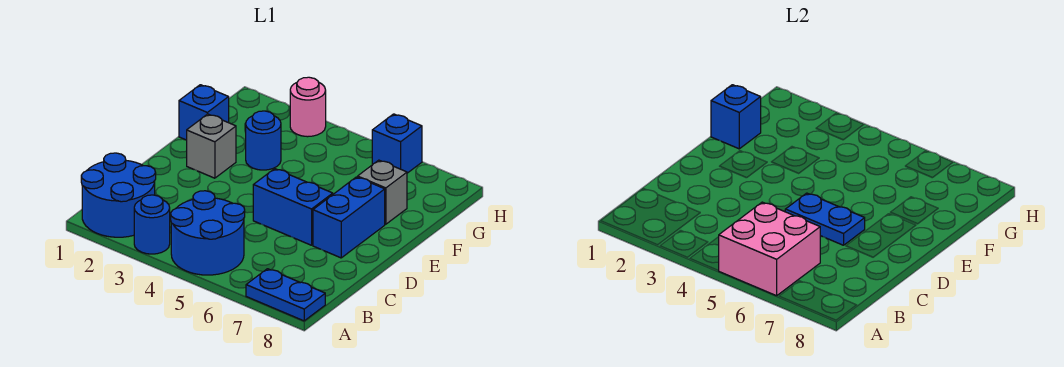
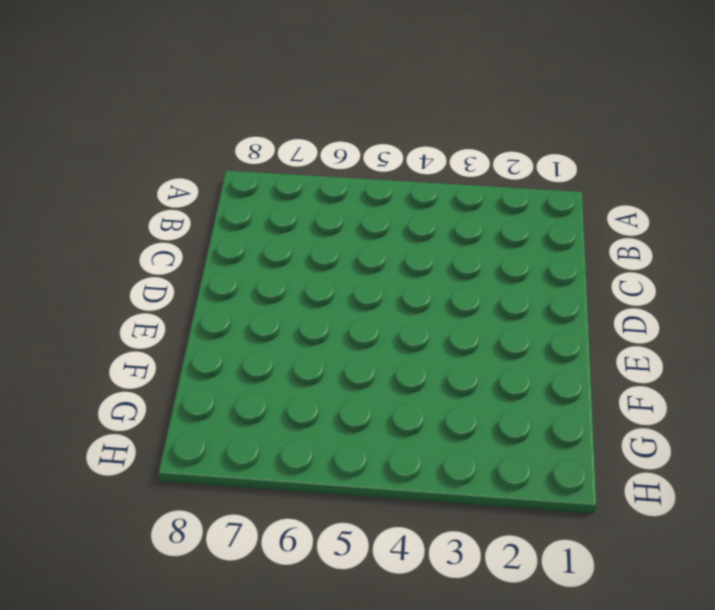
none -> blue round brick A1:B2 level 1
none -> blue round brick A3 level 1
none -> blue round brick A4:B5 level 1

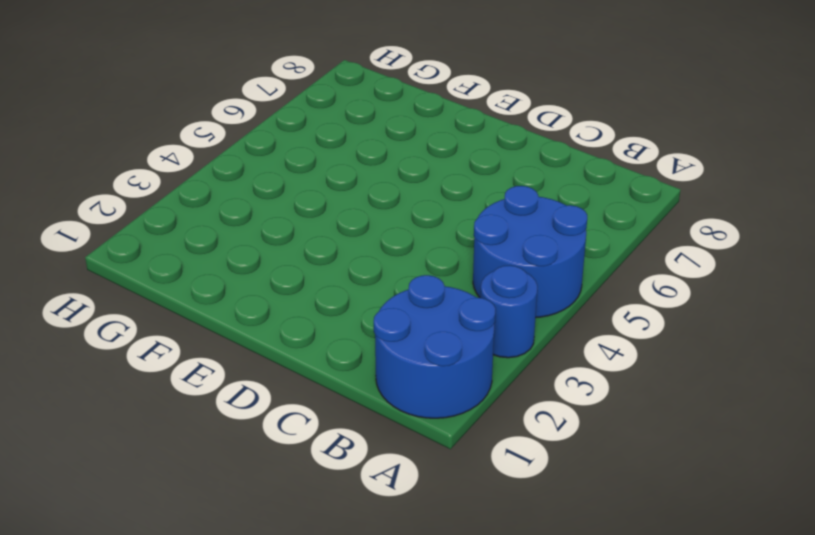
none -> blue plate A7:A8 level 1
none -> blue brick D5:D6 level 1
none -> blue brick D7:E7 level 1

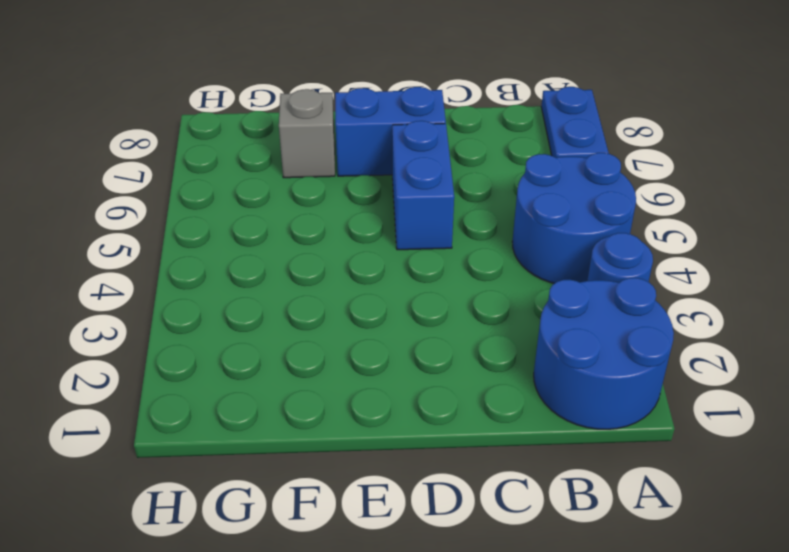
none -> grey brick E2 level 1
none -> blue brick F1 level 1
none -> blue round brick F3 level 1

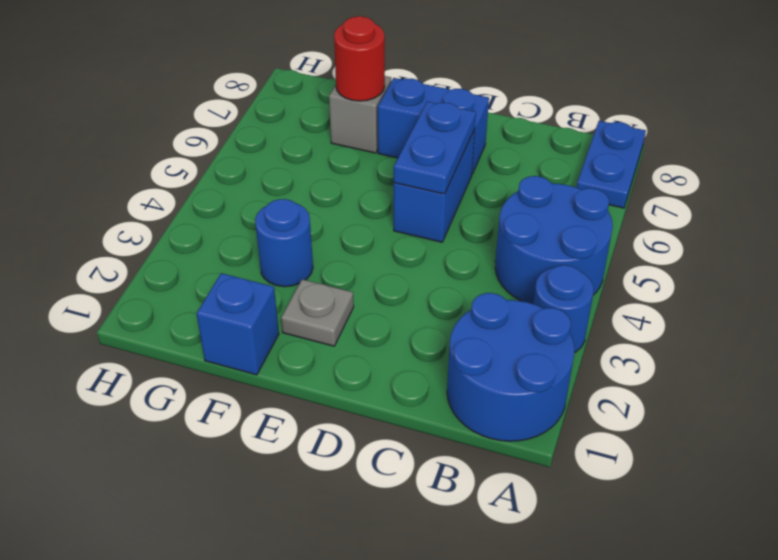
grey plate E2 level 1 -> grey brick E2 level 1
red round brick F7 level 2 -> none
none -> pink round brick H3 level 1
none -> blue brick H6 level 1
none -> pink brick A5:B6 level 2

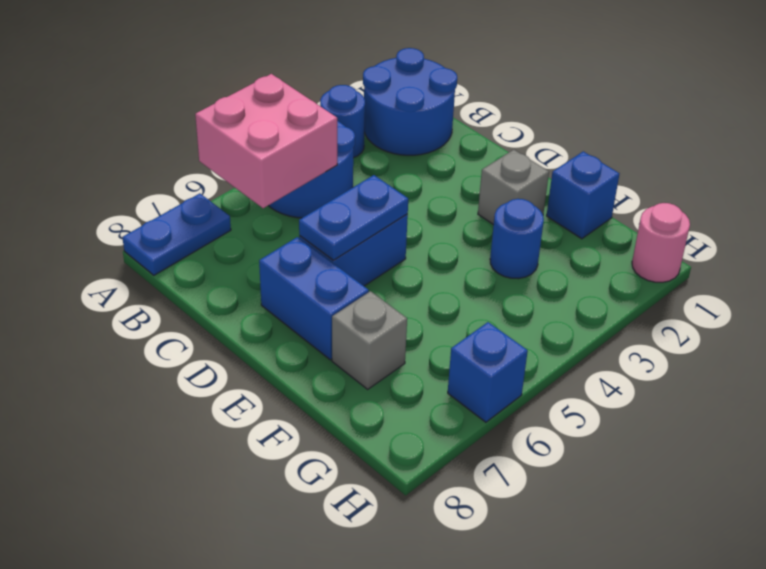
pink round brick H1 level 1 -> pink round brick H3 level 1
none -> blue brick F1 level 2

